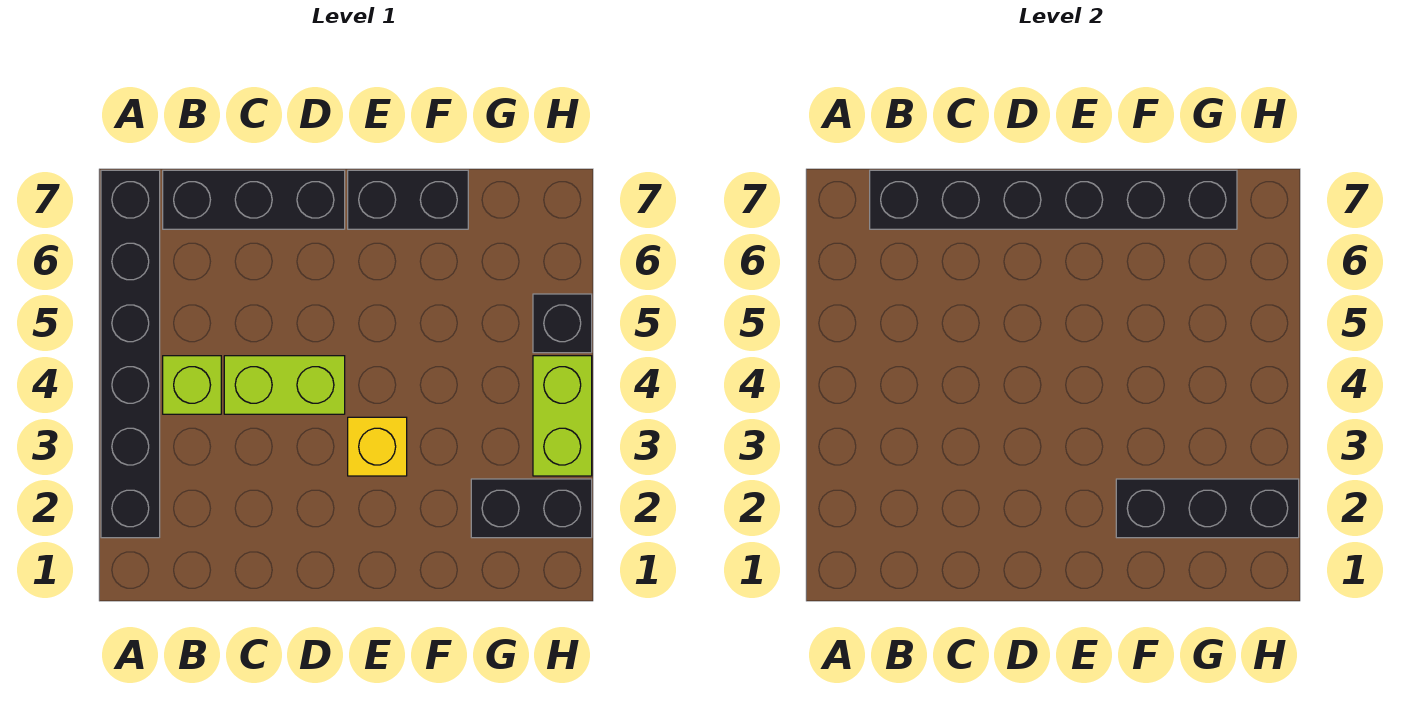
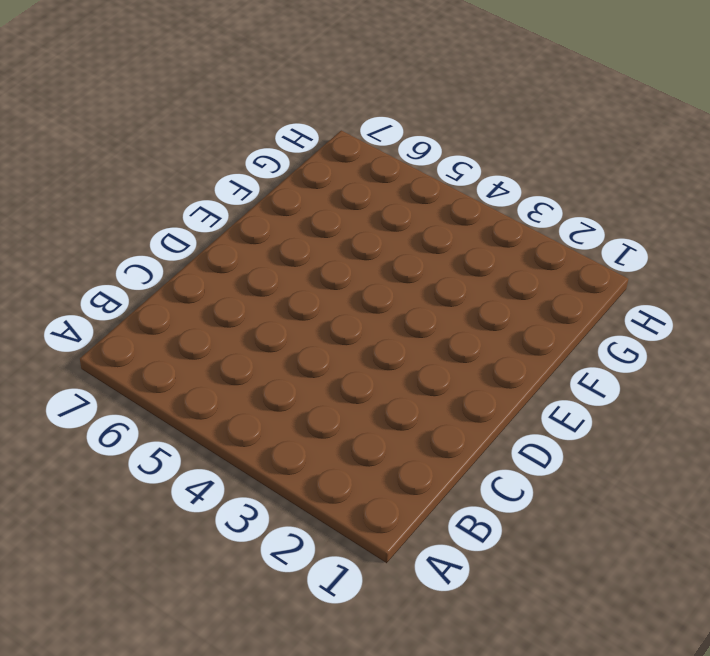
none -> black brick A2:A7 level 1
none -> lime brick B4 level 1

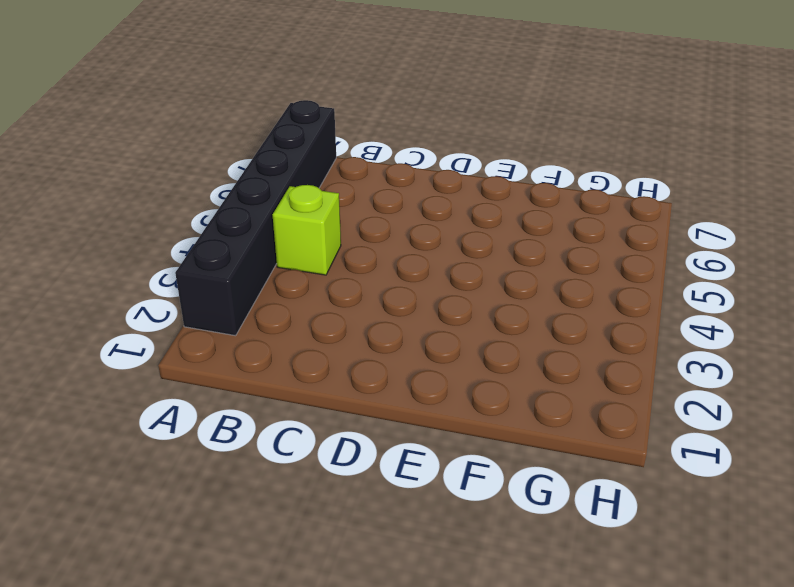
none -> black brick B7:D7 level 1
none -> lime brick C4:D4 level 1

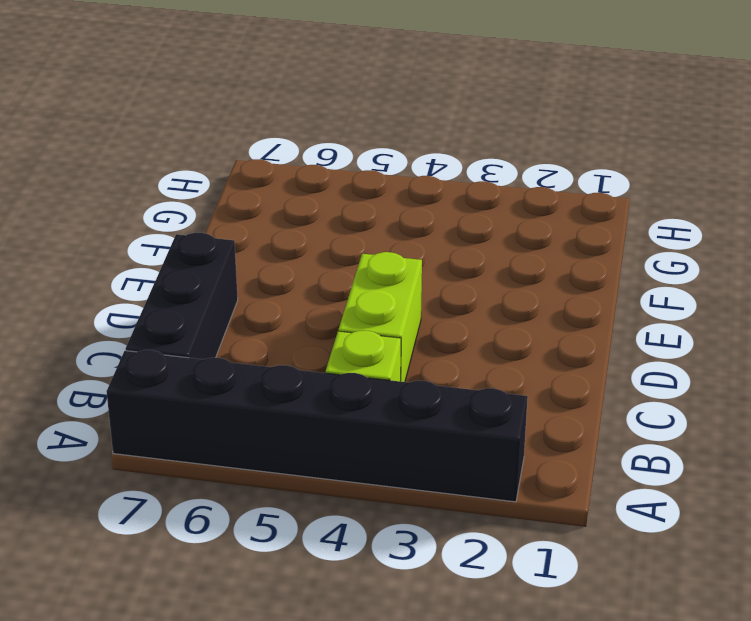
none -> yellow brick E3 level 1
none -> black brick E7:F7 level 1

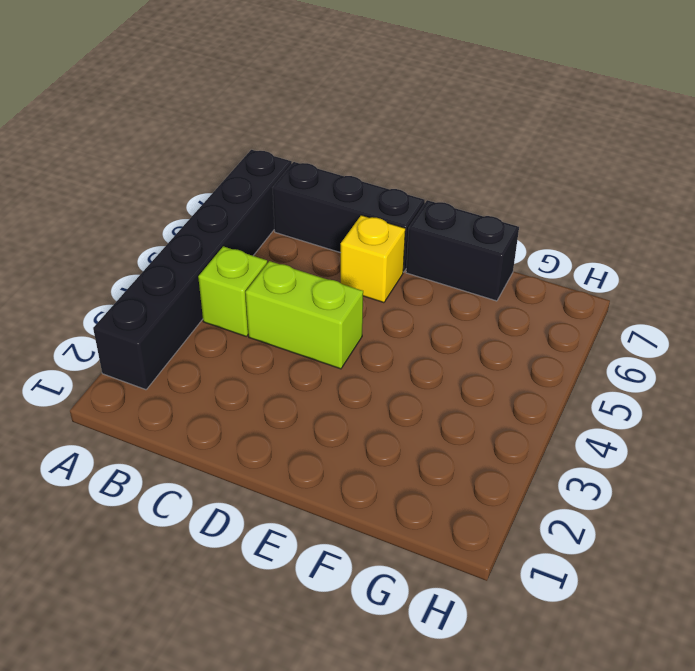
yellow brick D6 level 1 -> yellow brick E3 level 1
none -> black brick G2:H2 level 1
none -> lime brick H3:H4 level 1

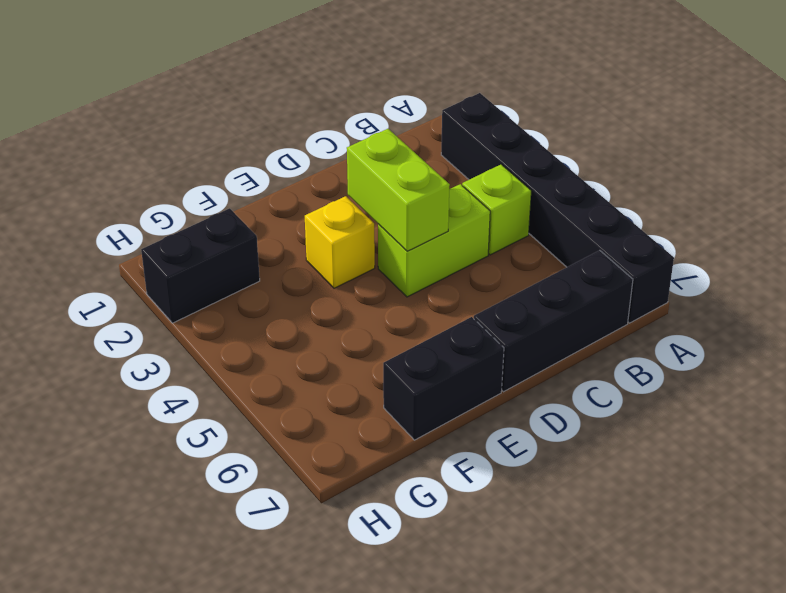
lime brick D3:D4 level 2 -> lime brick H3:H4 level 1
none -> black brick H5 level 1
none -> black brick B7:G7 level 2

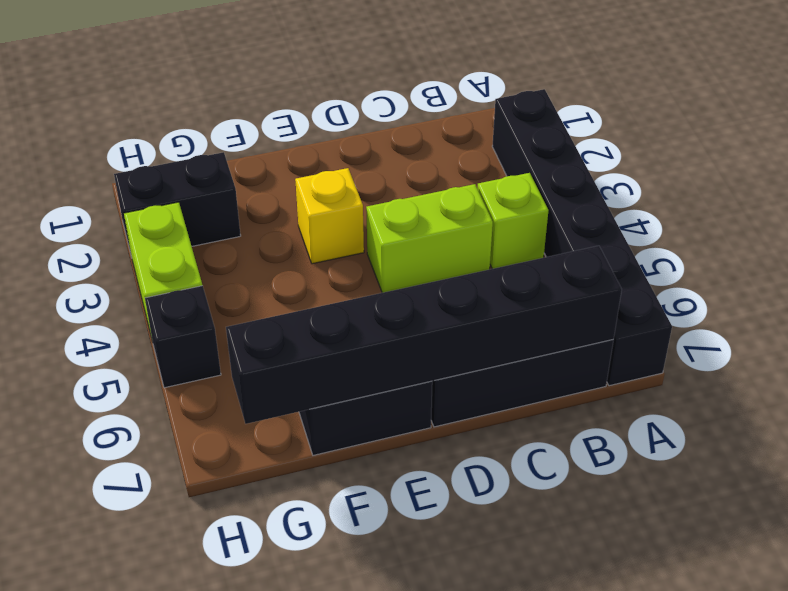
none -> black brick F2:H2 level 2

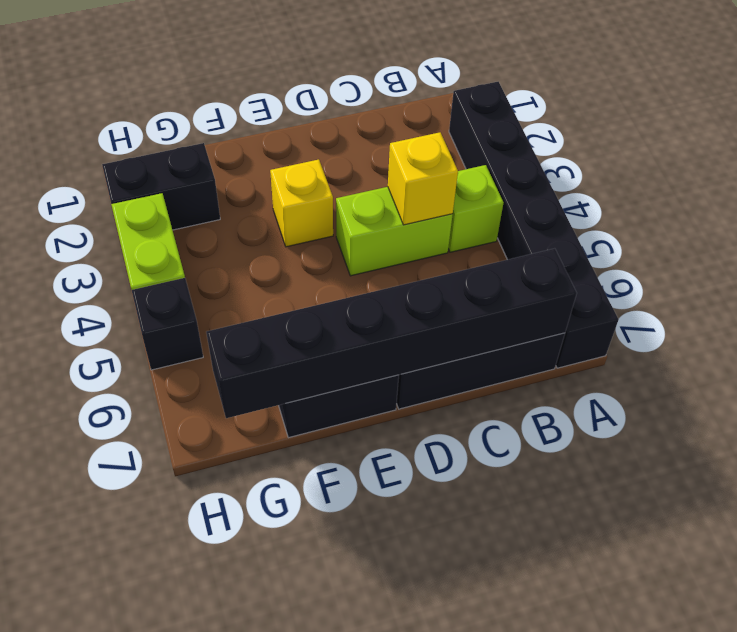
yellow brick C4 level 2 -> none
none -> black brick F2:H2 level 2

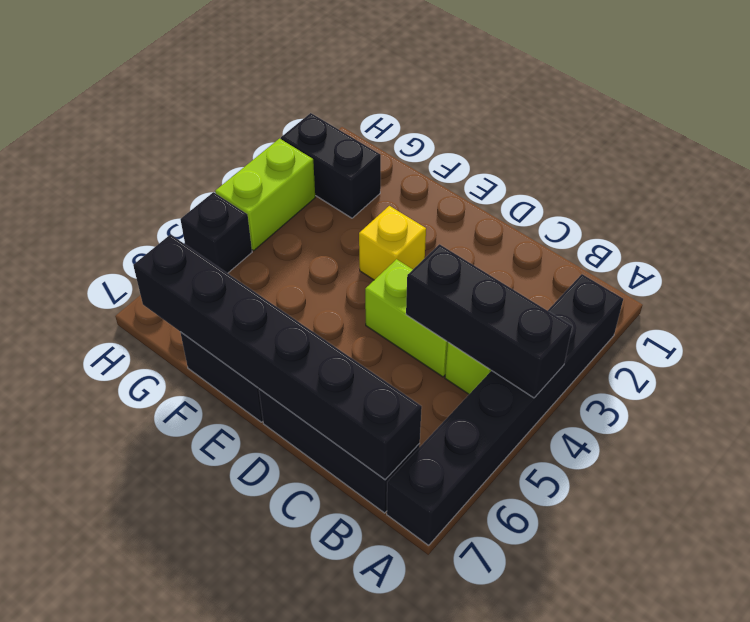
black brick A4:C4 level 2 -> black brick F2:H2 level 2

